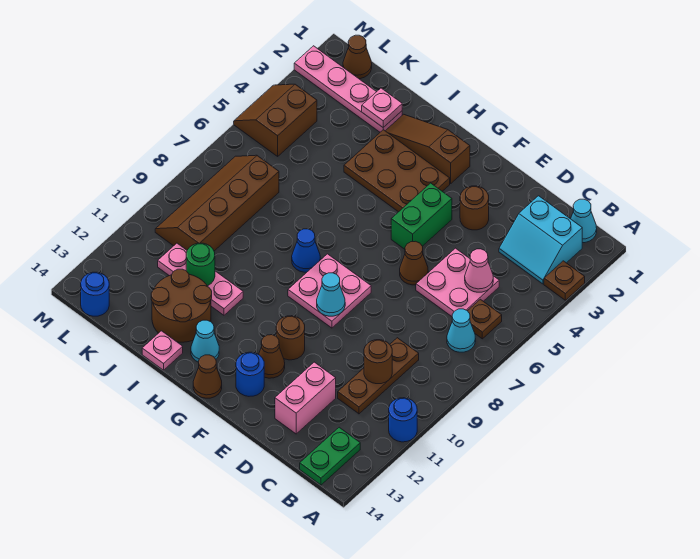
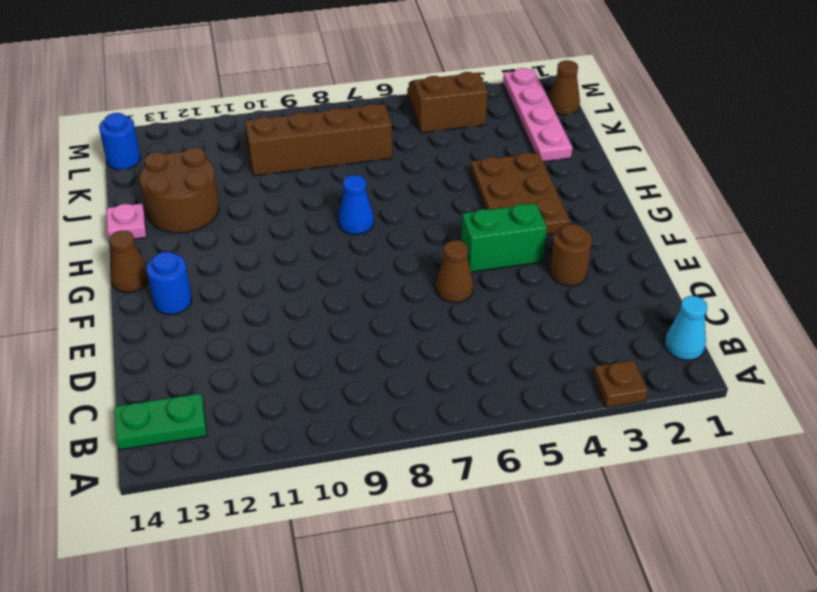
none -> blue round brick A11 level 1
none -> cyan slope B2:C3 level 1 top 2
none -> brown plate B6 level 1
none -> cyan cone B7 level 1

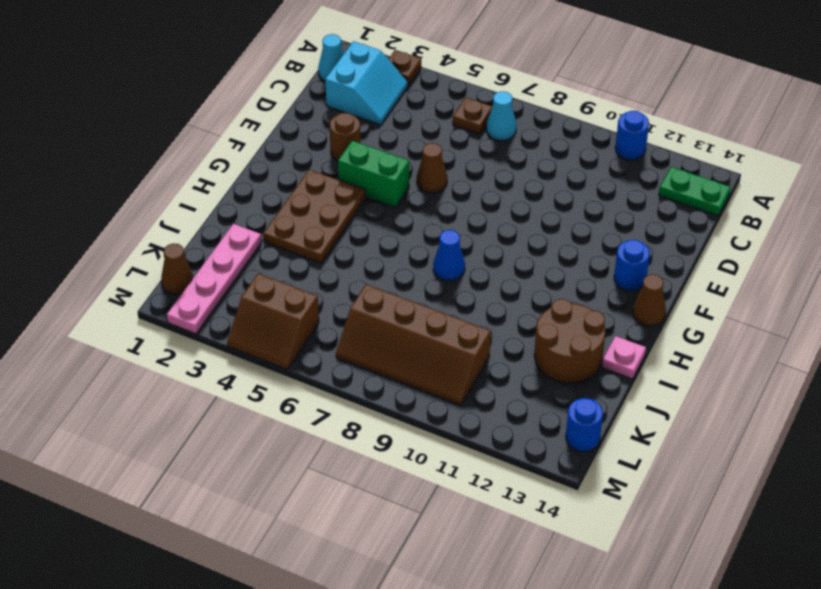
none -> pink plate C5:D6 level 1
none -> brown plate C9:C11 level 1
none -> pink brick D12:D13 level 1
none -> pink plate F8:G9 level 1

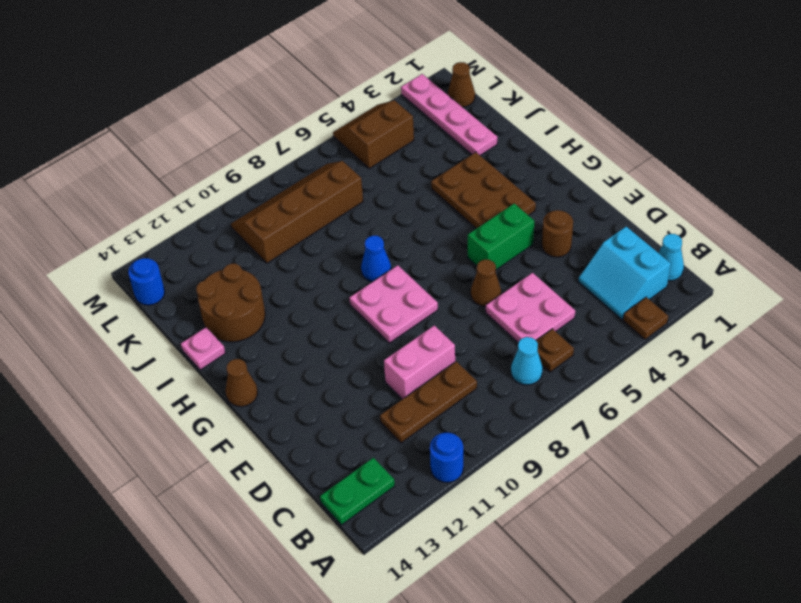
pink brick D9:D10 level 1 -> pink brick D12:D13 level 1
none -> brown round brick F11 level 1
none -> brown cone F12 level 1
none -> blue round brick F13 level 1
none -> brown slope G2:I2 level 1 top G

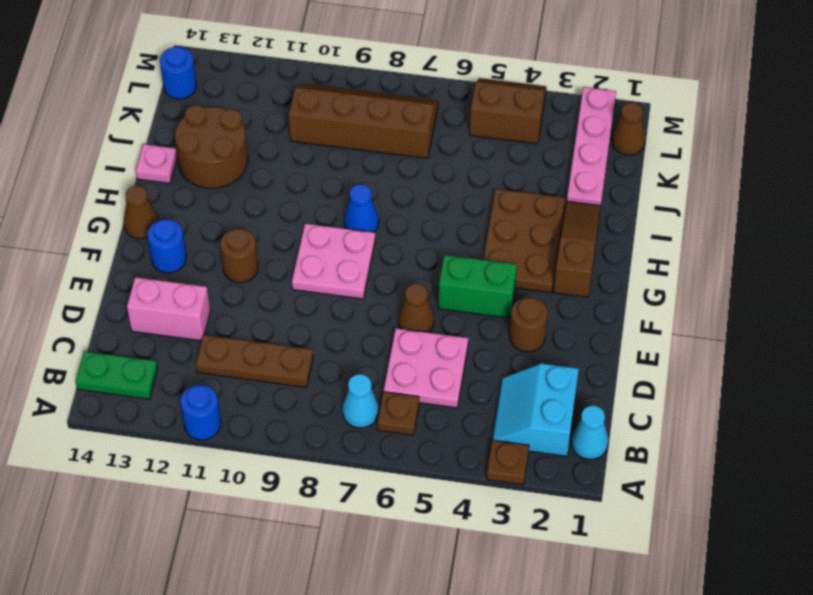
none -> brown cone F12 level 1
none -> cyan cone H13 level 1
none -> pink plate I11:K11 level 1
none -> pink cone C5 level 2

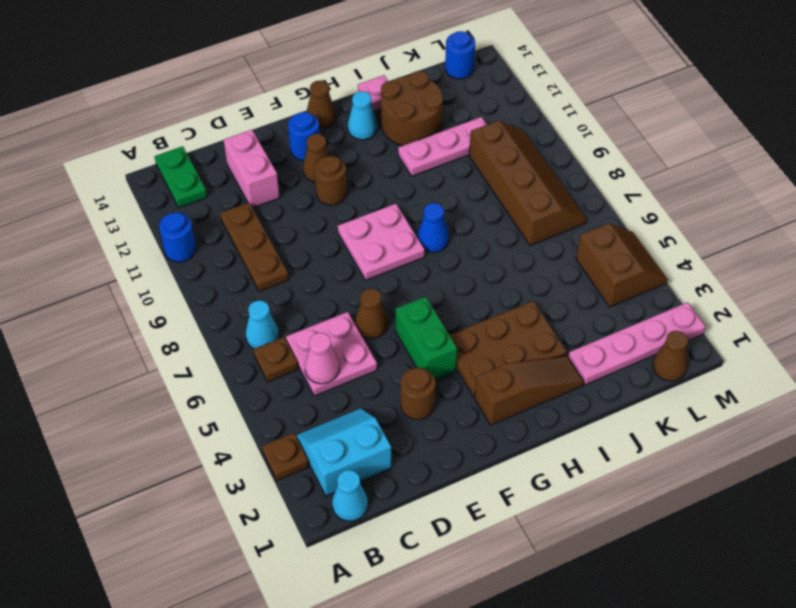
none -> brown round brick C10 level 2
none -> cyan cone F9 level 2
none -> pink plate J2 level 2
none -> green round brick J11 level 2

